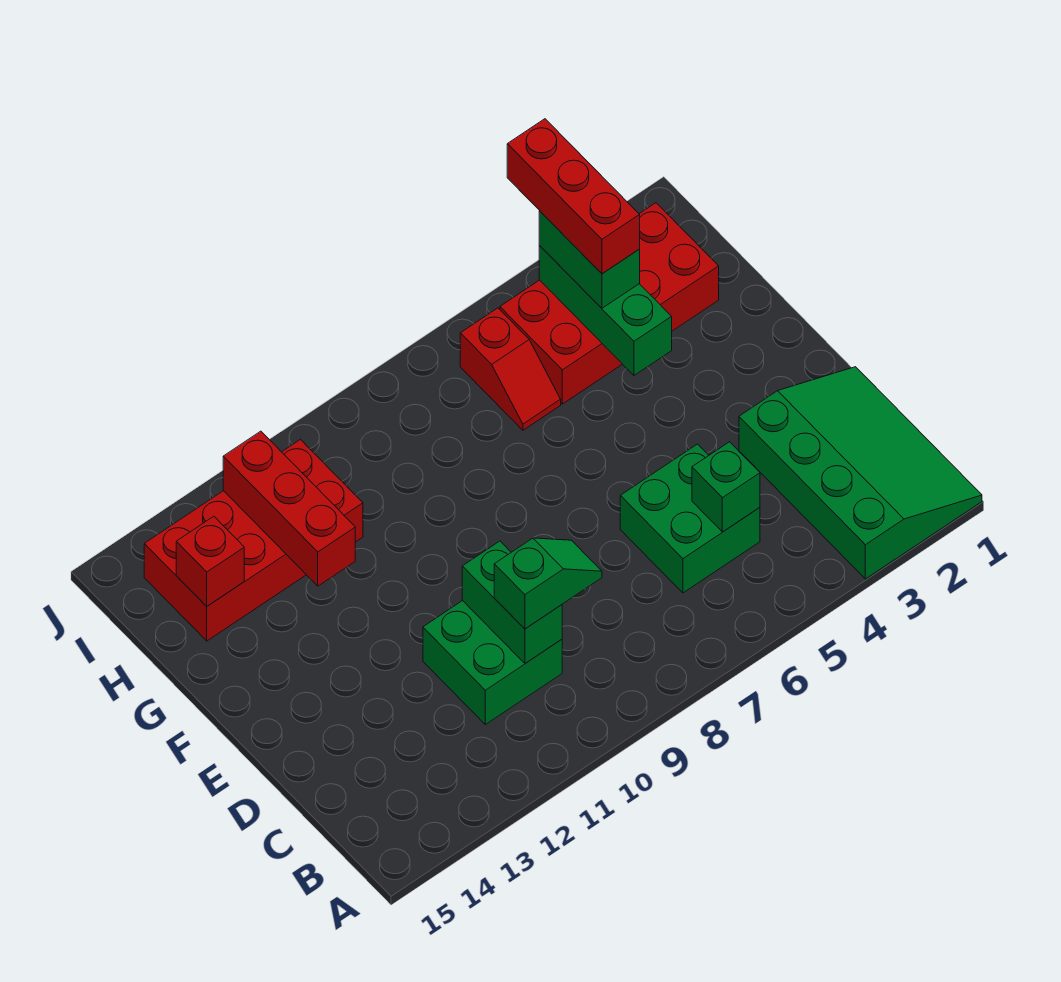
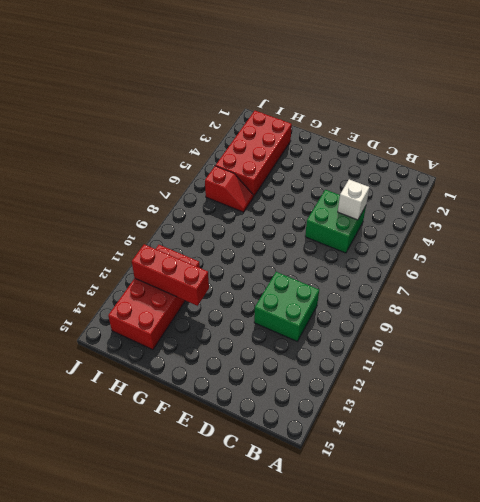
white brick C5 level 2 -> green brick C5 level 2
none -> green slope A1:D3 level 1 top 3
none -> green brick C10:D10 level 2
none -> green brick G4:I4 level 2

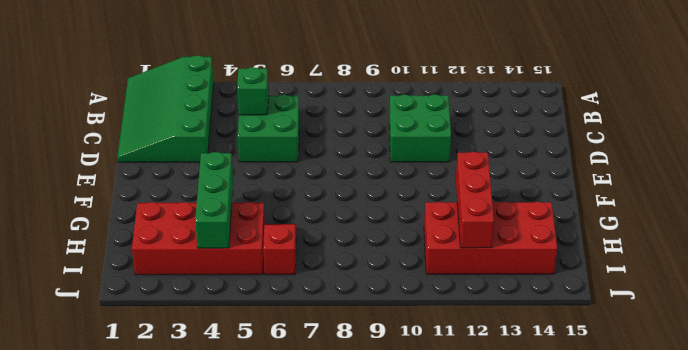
none -> green brick C10:D10 level 2
none -> red brick H14 level 2
none -> green slope C9:C10 level 3 top 10

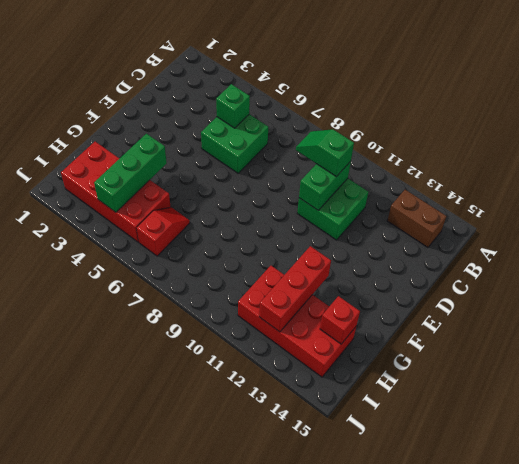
brown brick B13:B14 level 1 -> none
none -> green slope A1:D3 level 1 top 3
none -> green brick H4:I4 level 3
none -> red brick H4:J4 level 4

